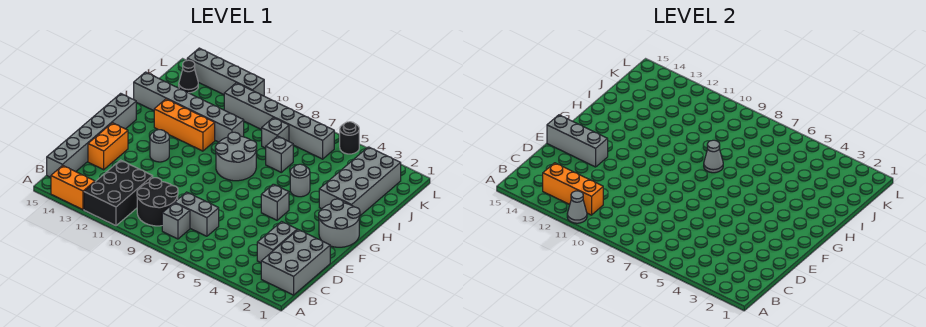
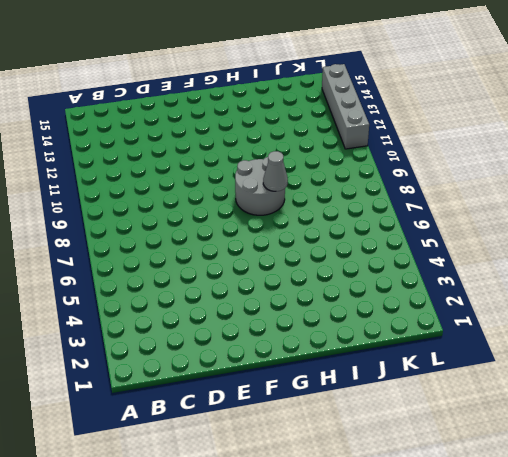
none -> black brick A11:C12 level 1
none -> orange brick A13:A14 level 1
none -> grey brick B1:D2 level 1

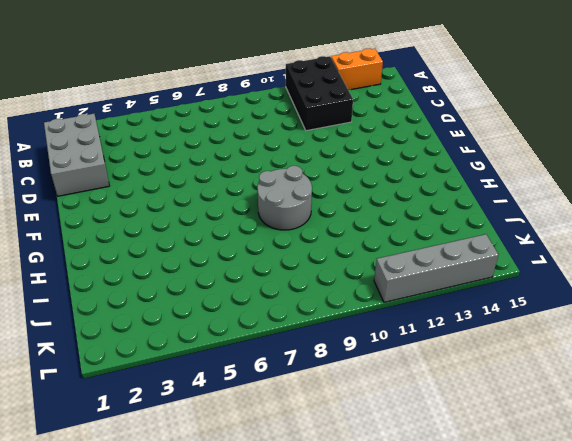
none -> grey brick B8 level 1
none -> black round brick B9:C10 level 1
none -> grey brick B15:G15 level 1

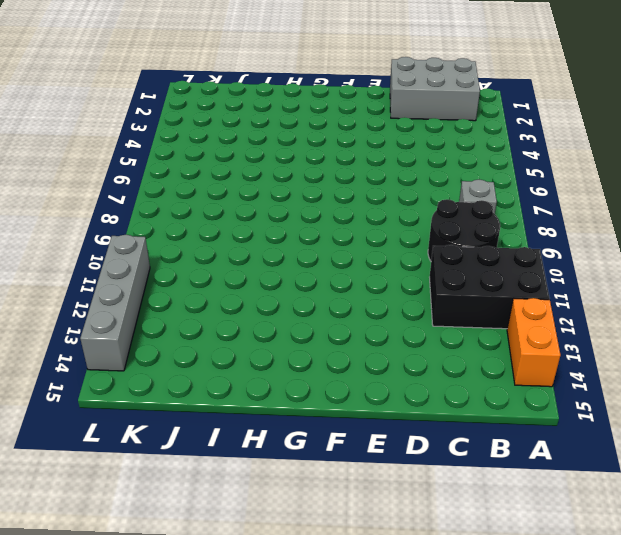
none -> grey brick B15:G15 level 1
none -> grey brick C3:D3 level 1
none -> grey brick C7:C8 level 1

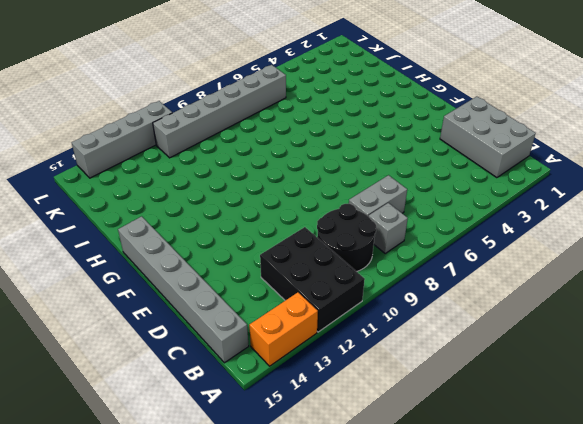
none -> grey brick C3:D3 level 1
none -> orange brick D14:E14 level 1
none -> grey round brick F1:G2 level 1

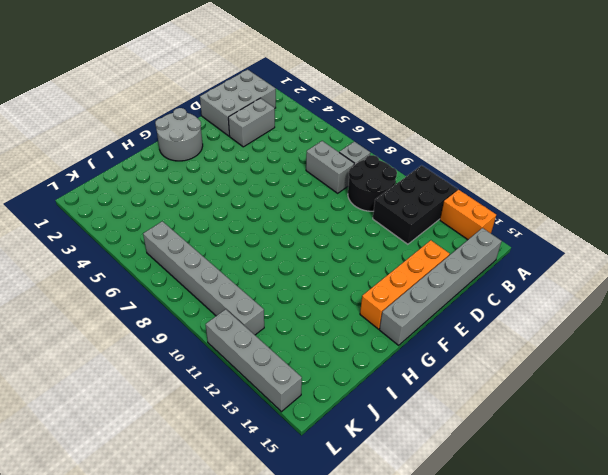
orange brick D14:G14 level 1 -> orange brick D14:E14 level 1
none -> grey brick F5 level 1
none -> grey round brick F12 level 1
none -> grey round brick G8:H9 level 1

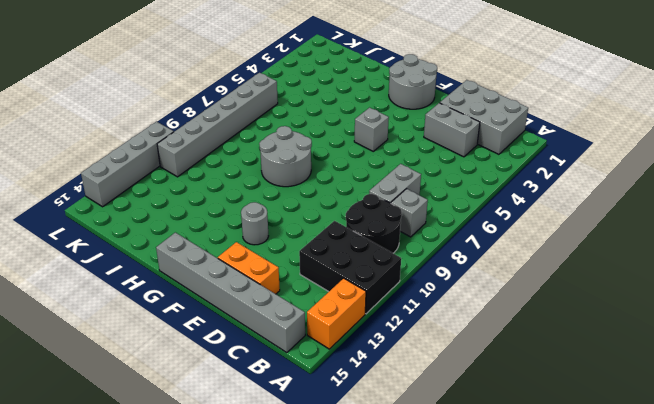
none -> grey brick H2:K3 level 1
none -> grey round brick H5 level 1
none -> orange brick H11:H13 level 1

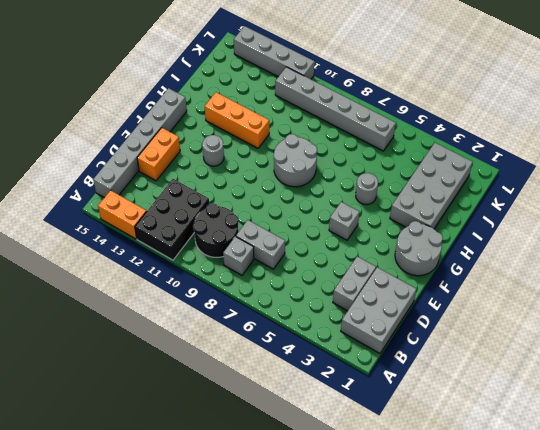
none -> grey brick I7 level 1
none -> grey brick I10:I15 level 1
none -> grey brick J8 level 1

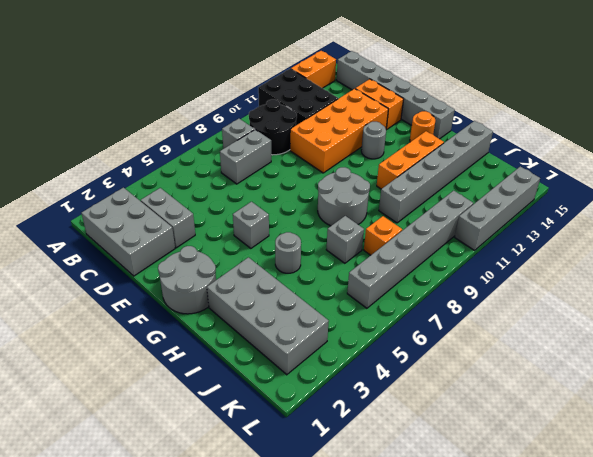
orange brick D10:E13 level 1 -> none
orange round brick G14 level 1 -> none
orange brick J8 level 1 -> grey brick J8 level 1
none -> black cone K14 level 1
none -> black round brick L5 level 1
none -> grey cone A11 level 2

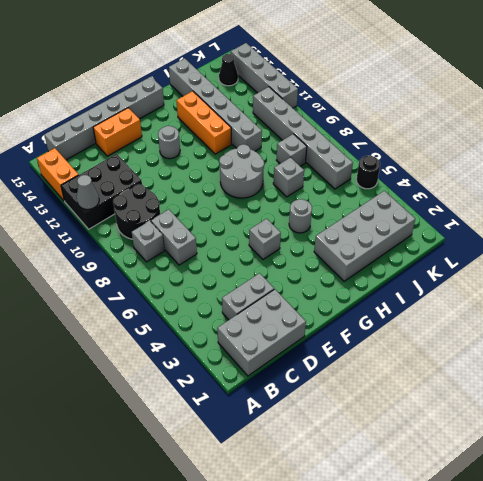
none -> grey round brick F1:G2 level 1
none -> orange brick B11:B13 level 2
none -> grey brick E13:E15 level 2

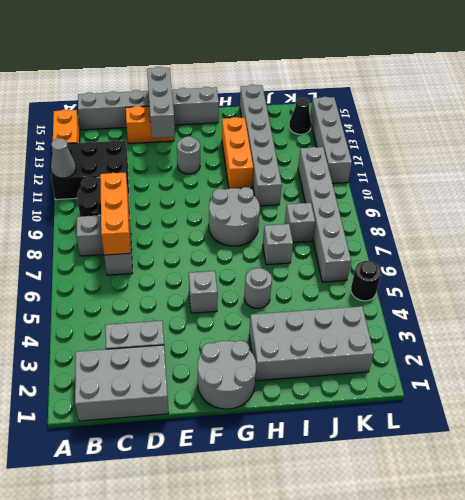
orange brick C7:C9 level 2 -> orange brick B11:B13 level 2
none -> grey cone H8 level 2

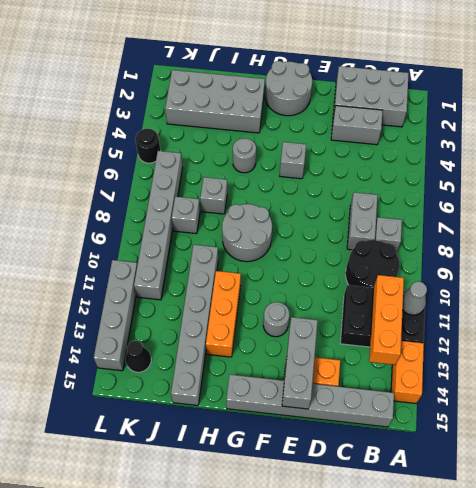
none -> grey cone H8 level 2

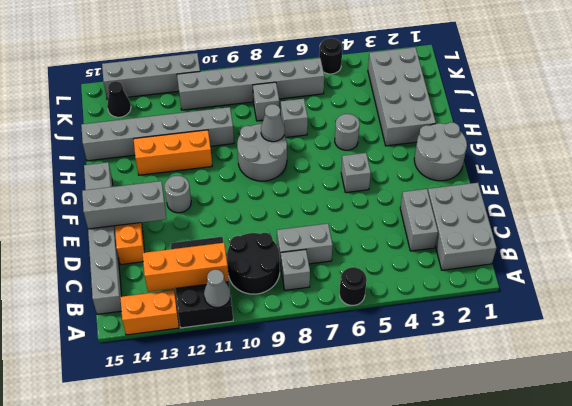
black round brick A6 level 1 -> none

